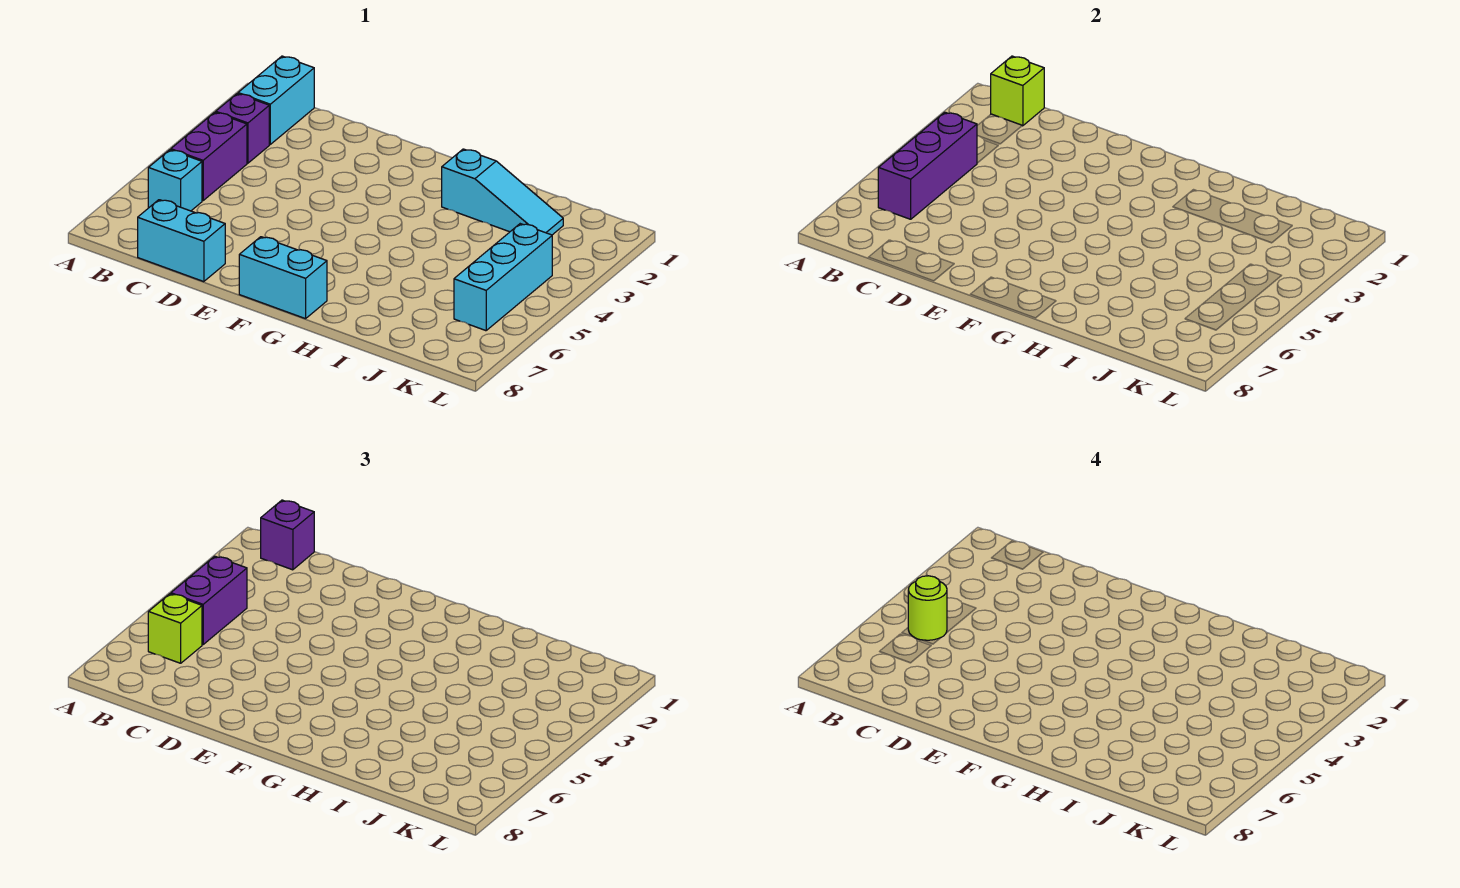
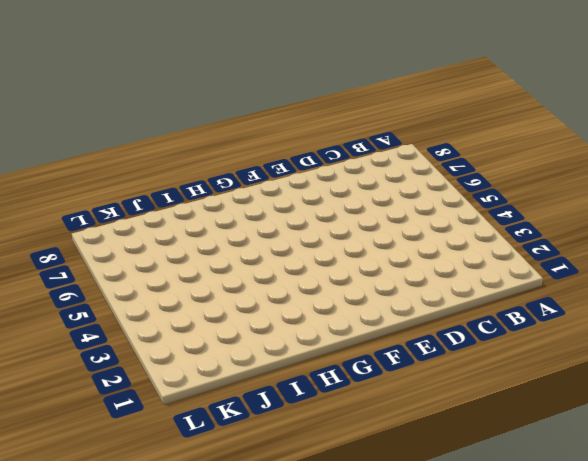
none -> cyan brick B1:B2 level 1
none -> purple brick B3 level 1
none -> purple brick B4:B5 level 1

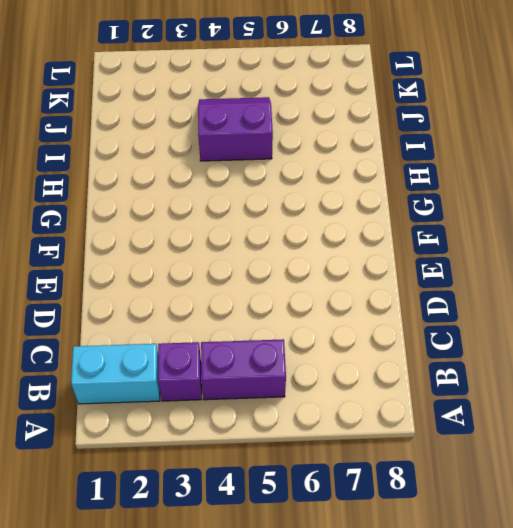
purple slope I4:J5 level 1 top I -> none
none -> cyan brick B6 level 1
none -> cyan brick C8:D8 level 1
none -> cyan brick F8:G8 level 1

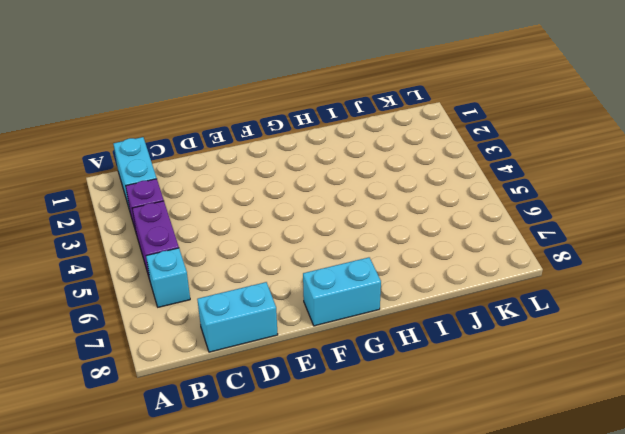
none -> cyan slope H2:J2 level 1 top H
none -> cyan brick K4:K6 level 1
none -> lime brick B1 level 2

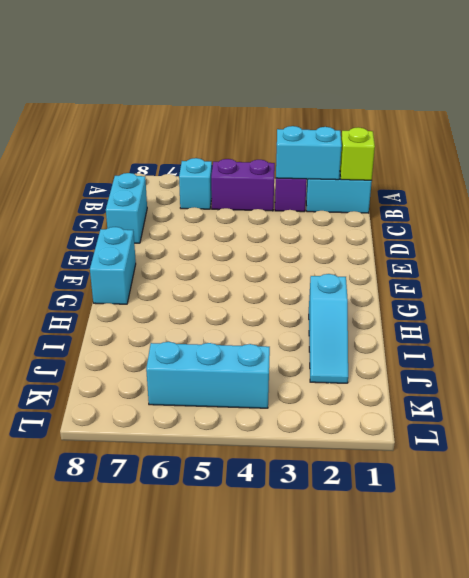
cyan brick B2:B3 level 2 -> none
none -> purple brick B4:B6 level 2
none -> purple brick B1 level 3
none -> purple brick B4:B5 level 3

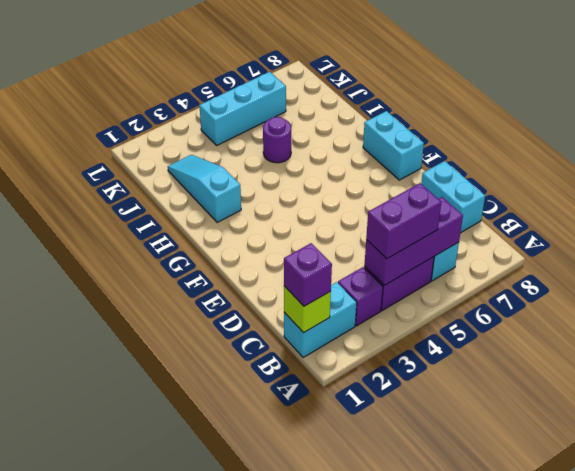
purple round brick I5 level 1 -> none
none -> lime brick B6 level 3
none -> lime round brick B5 level 4

